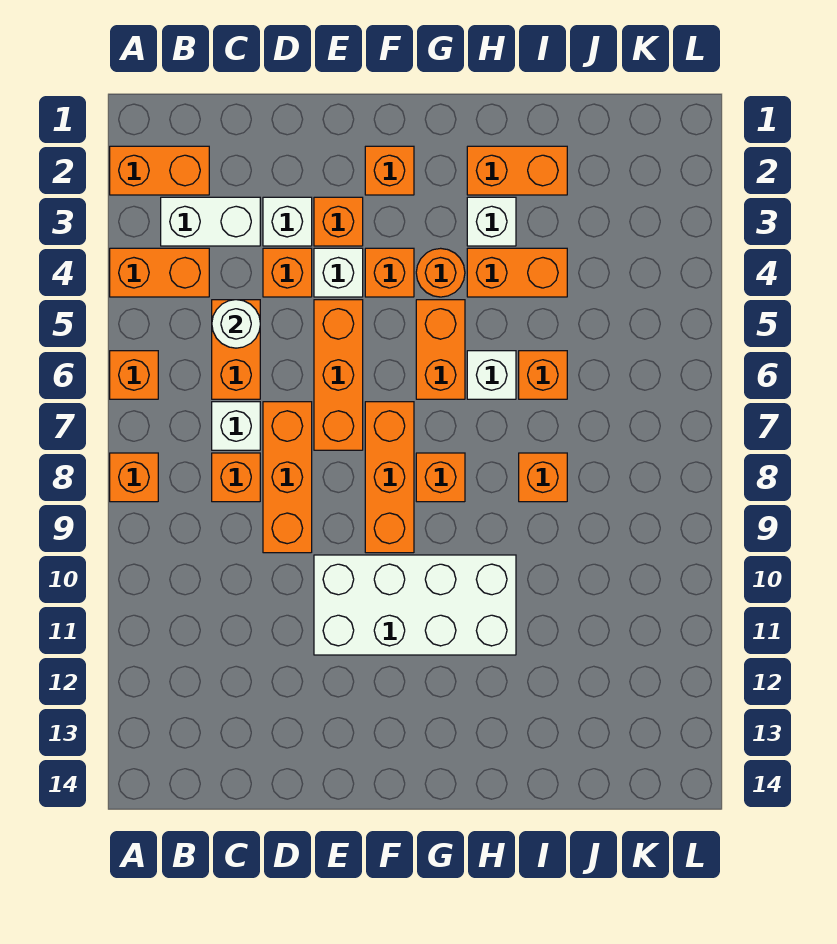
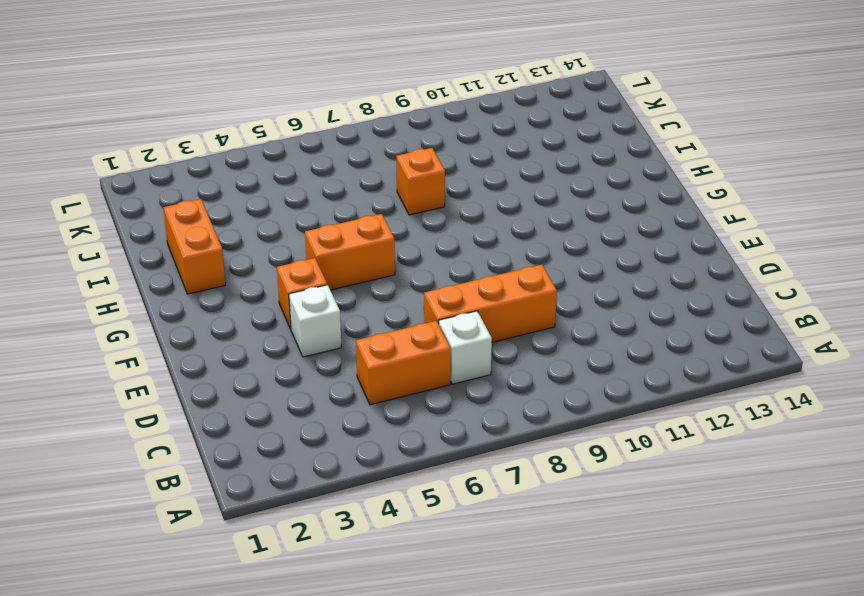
none -> orange brick A2:B2 level 1
none -> orange brick A4:B4 level 1
none -> orange brick A6 level 1

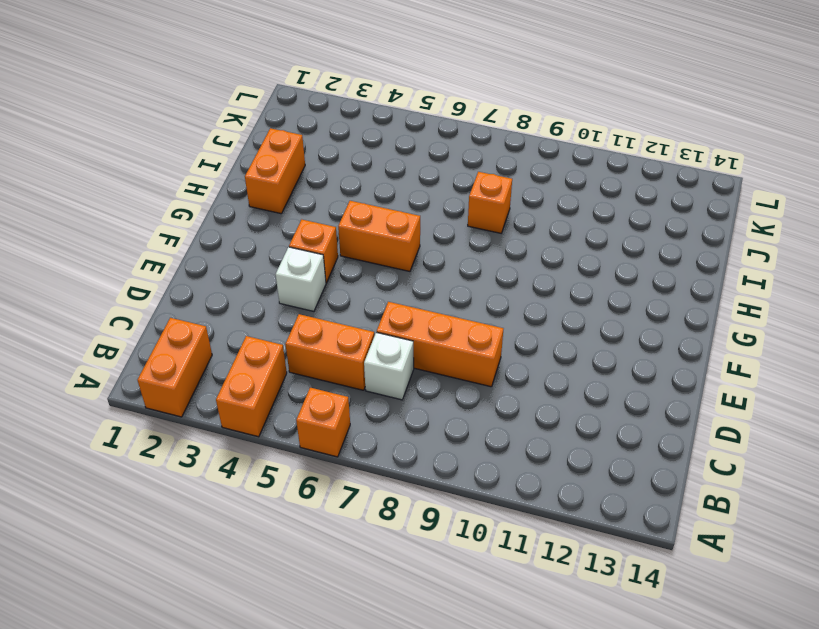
none -> orange brick A8 level 1
none -> white brick B3:C3 level 1
none -> orange brick C8 level 1

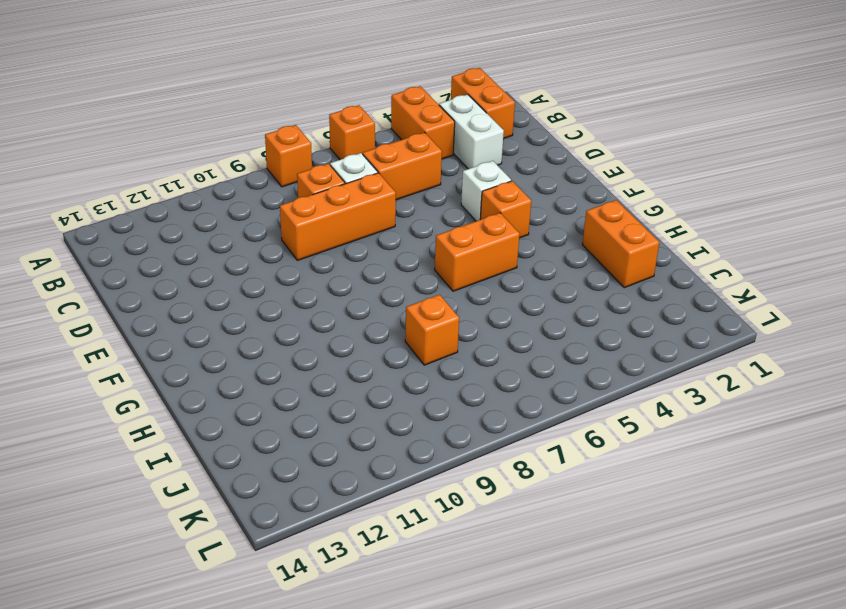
none -> white brick D3 level 1
none -> orange brick D4 level 1
none -> orange brick E3 level 1

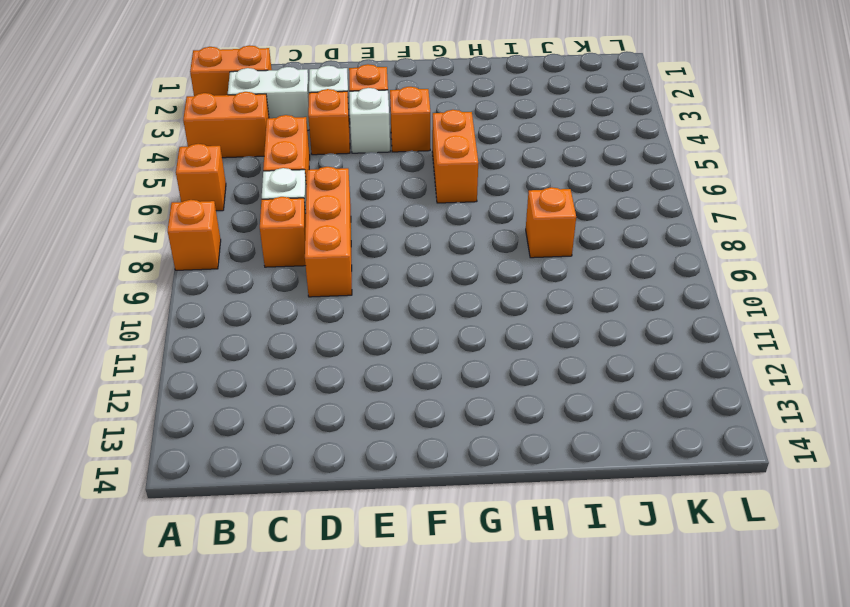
none -> orange brick E5:E7 level 1
none -> white brick E10:H11 level 1
none -> orange brick F2 level 1

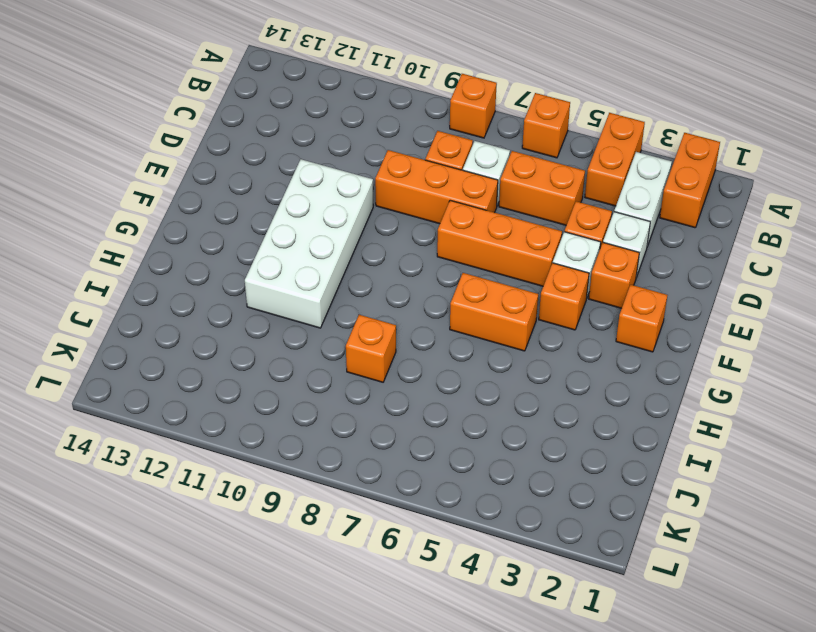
none -> orange brick F7:F9 level 1
none -> orange round brick G4 level 1
none -> orange brick G8 level 1

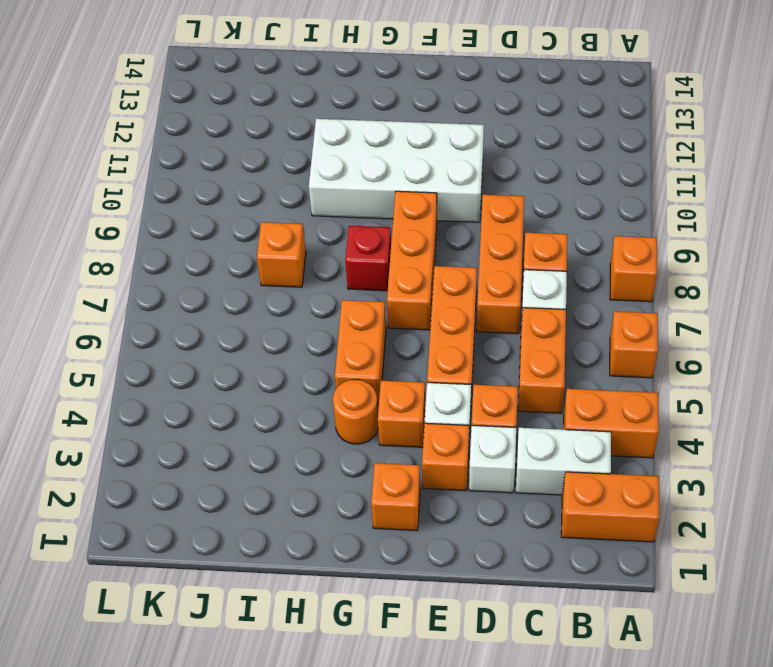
red brick G8 level 1 -> orange brick G8 level 1
none -> orange brick H2:I2 level 1
none -> white brick H3 level 1
none -> orange brick H4:I4 level 1

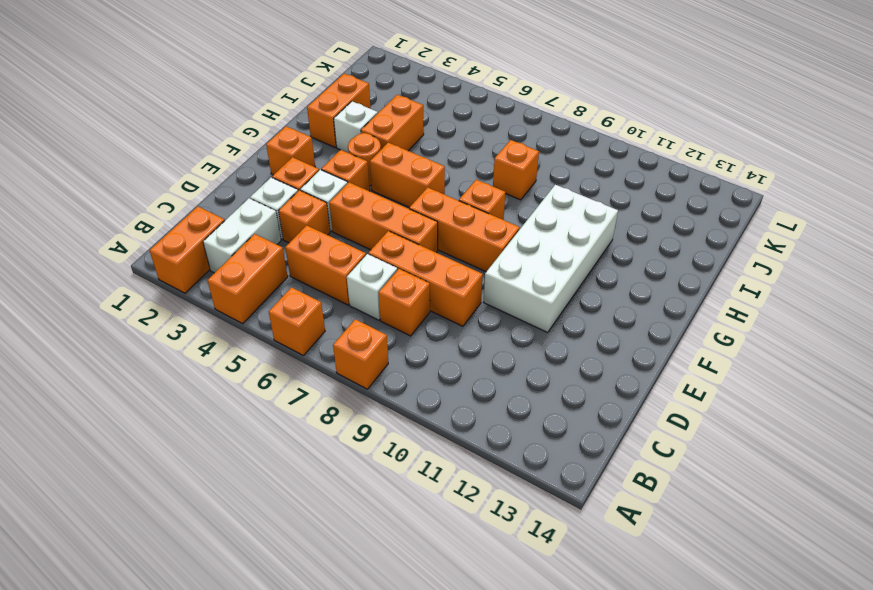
none -> white brick H6 level 1
none -> orange brick I6 level 1
none -> white round brick C5 level 2

